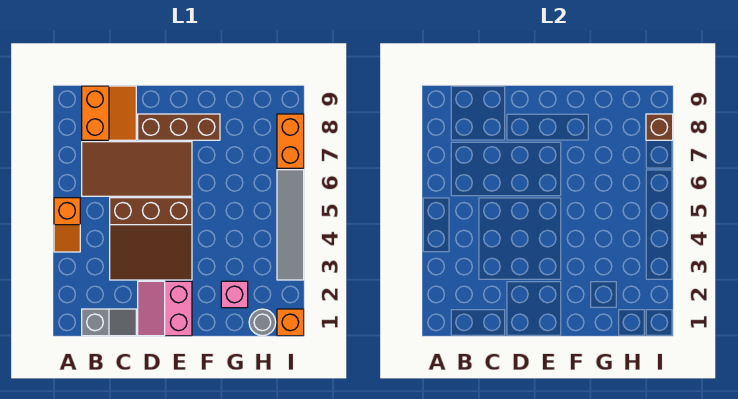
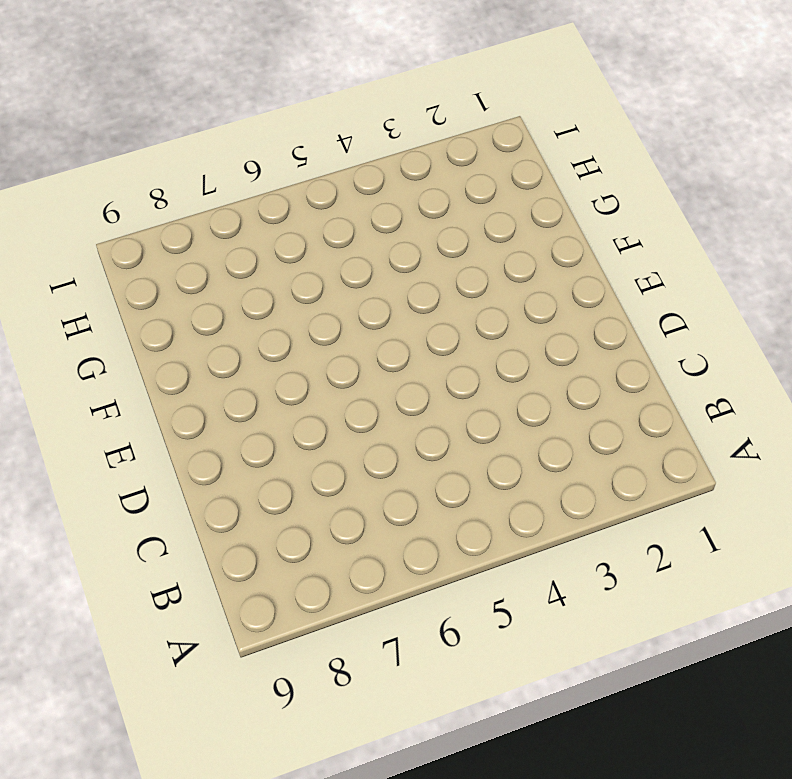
none -> orange slope A4:A5 level 1 top 5
none -> grey slope B1:C1 level 1 top B
none -> brown tile B6:E7 level 1

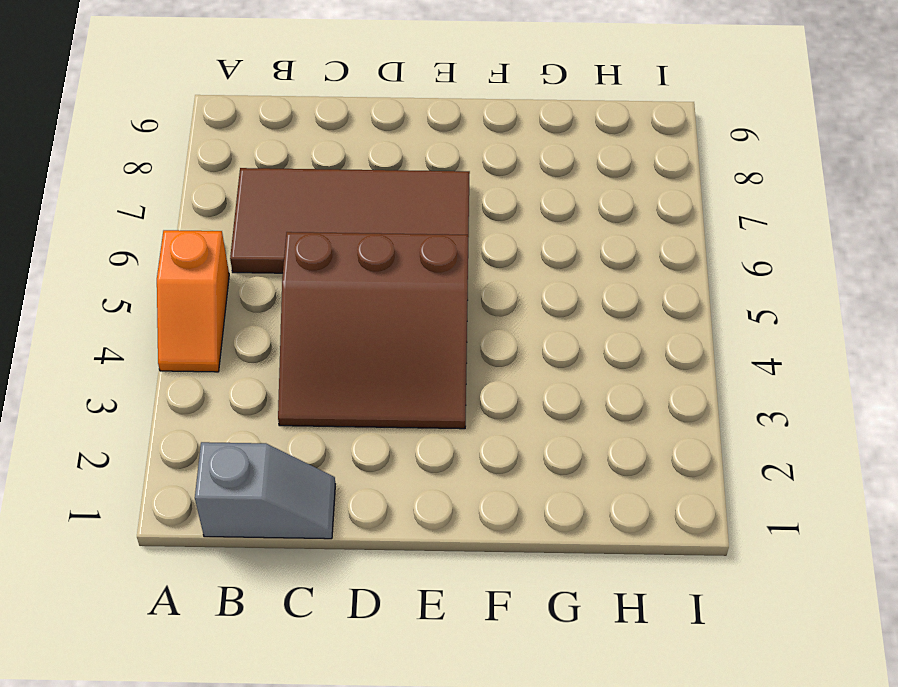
none -> orange slope B8:C9 level 1 top B
none -> pink slope D1:E2 level 1 top E
none -> brown brick D8:F8 level 1

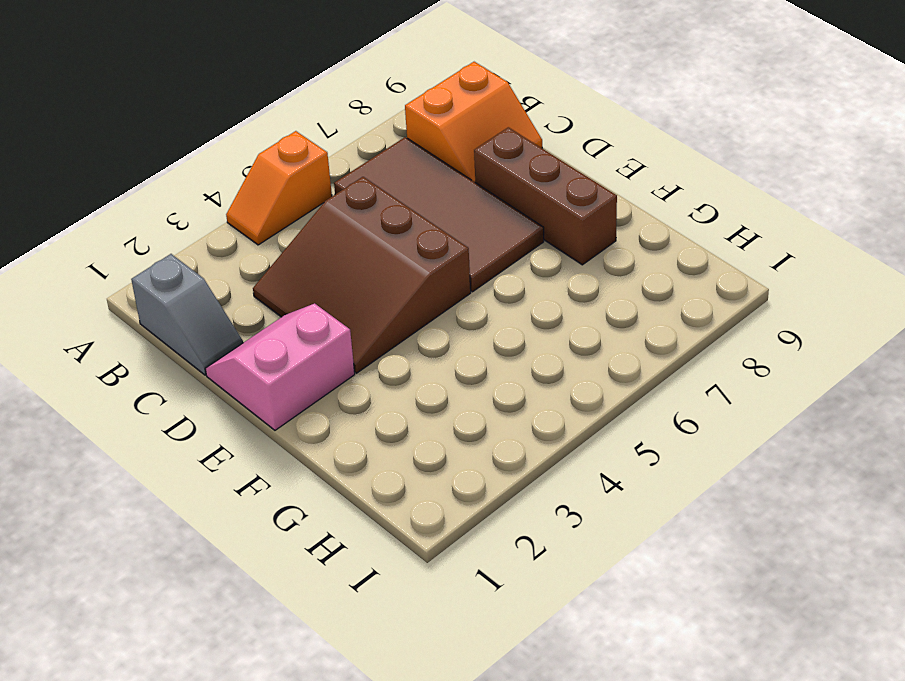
none -> pink brick G2 level 1
none -> grey round brick H1 level 1
none -> orange brick I1 level 1

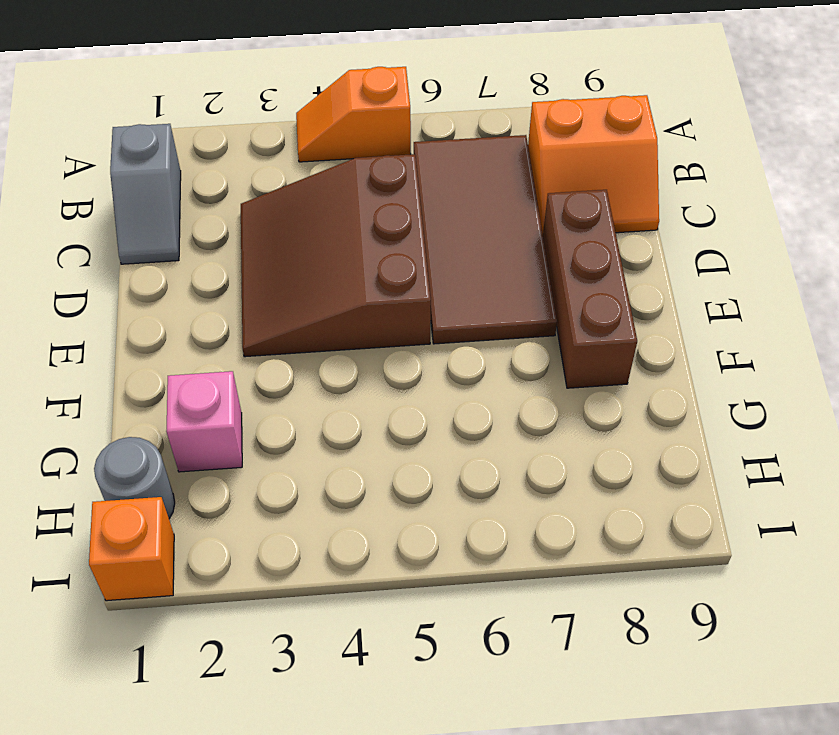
none -> pink slope D1:E2 level 1 top E
none -> grey tile I3:I6 level 1
none -> orange brick I7:I8 level 1

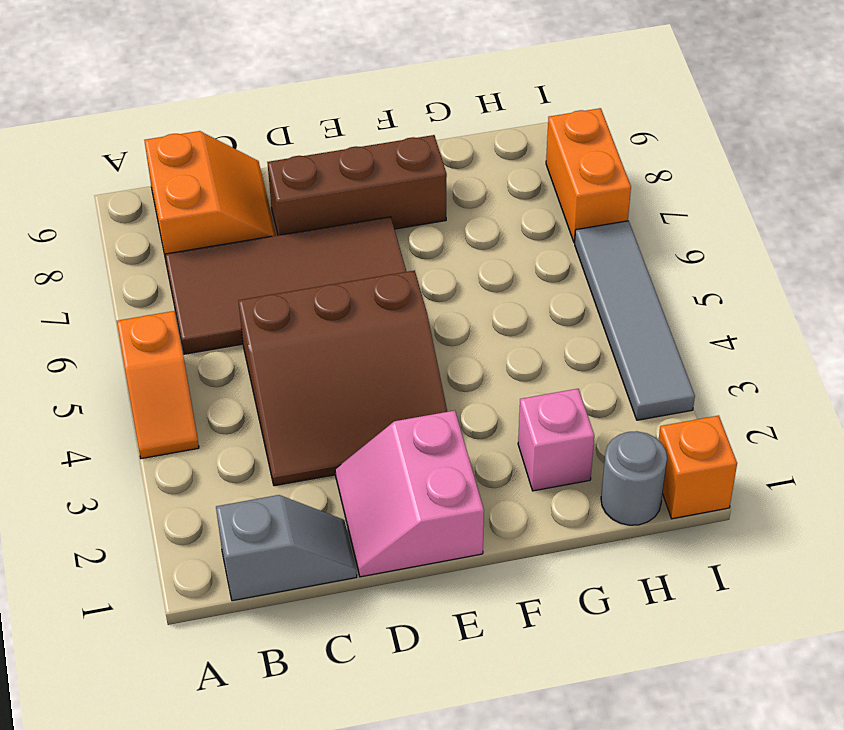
none -> brown brick I8 level 2

